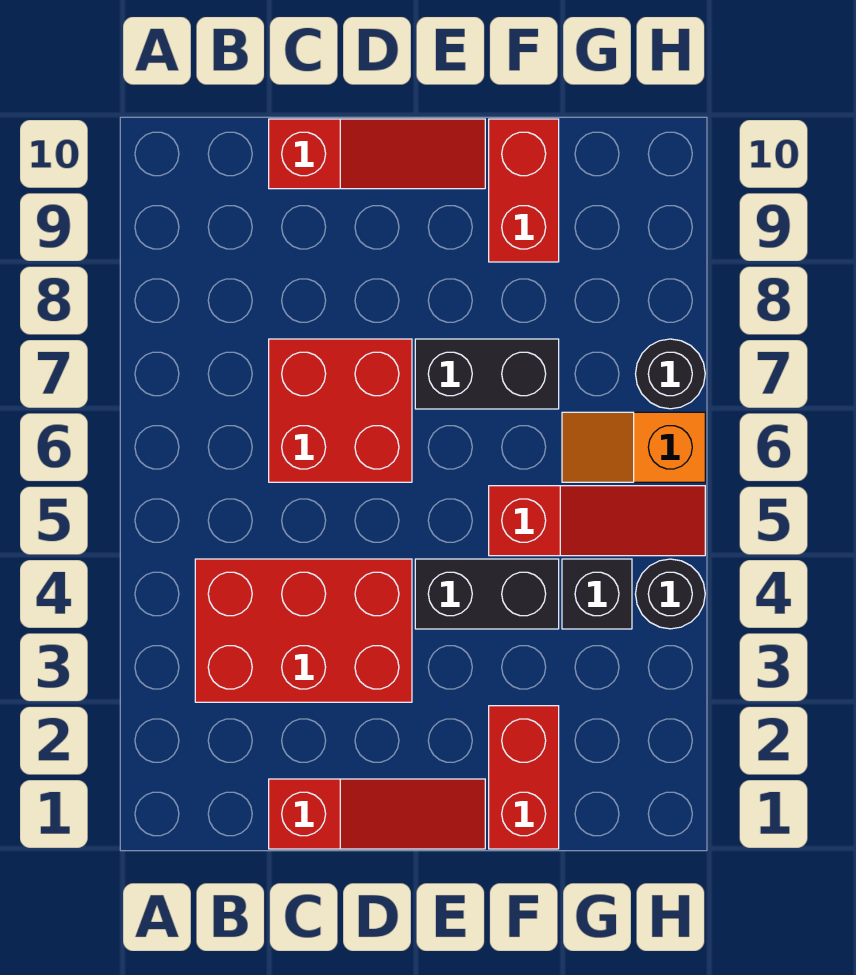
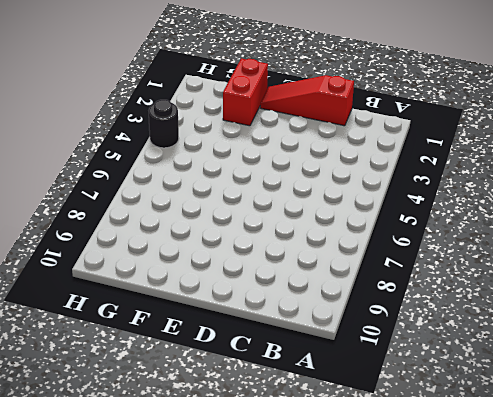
none -> red brick B3:D4 level 1
none -> red brick C6:D7 level 1
none -> red slope C10:E10 level 1 top C

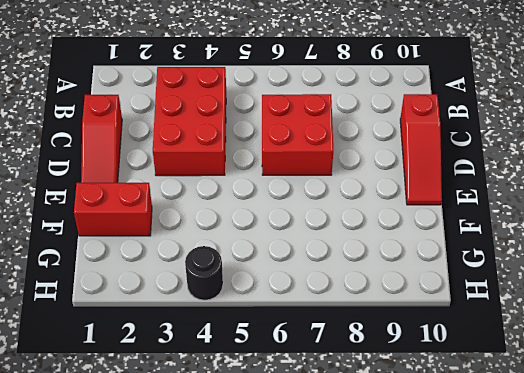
none -> black brick E4:F4 level 1
none -> black brick E7:F7 level 1
none -> red slope F5:H5 level 1 top F

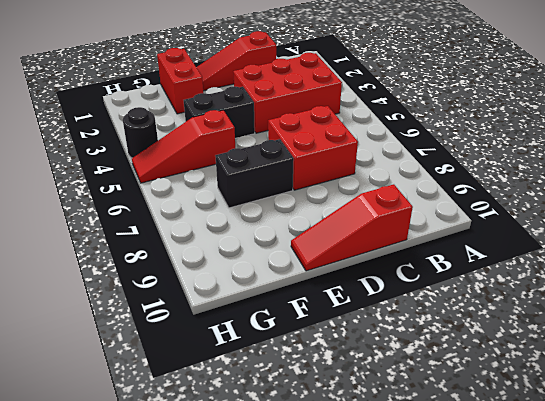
none -> red brick F9:F10 level 1
none -> black brick G4 level 1
none -> orange slope G6:H6 level 1 top H

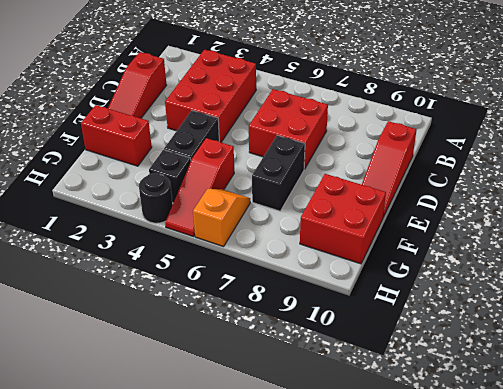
red brick F9:G10 level 1 -> red brick F9:F10 level 1
none -> black round brick H7 level 1

